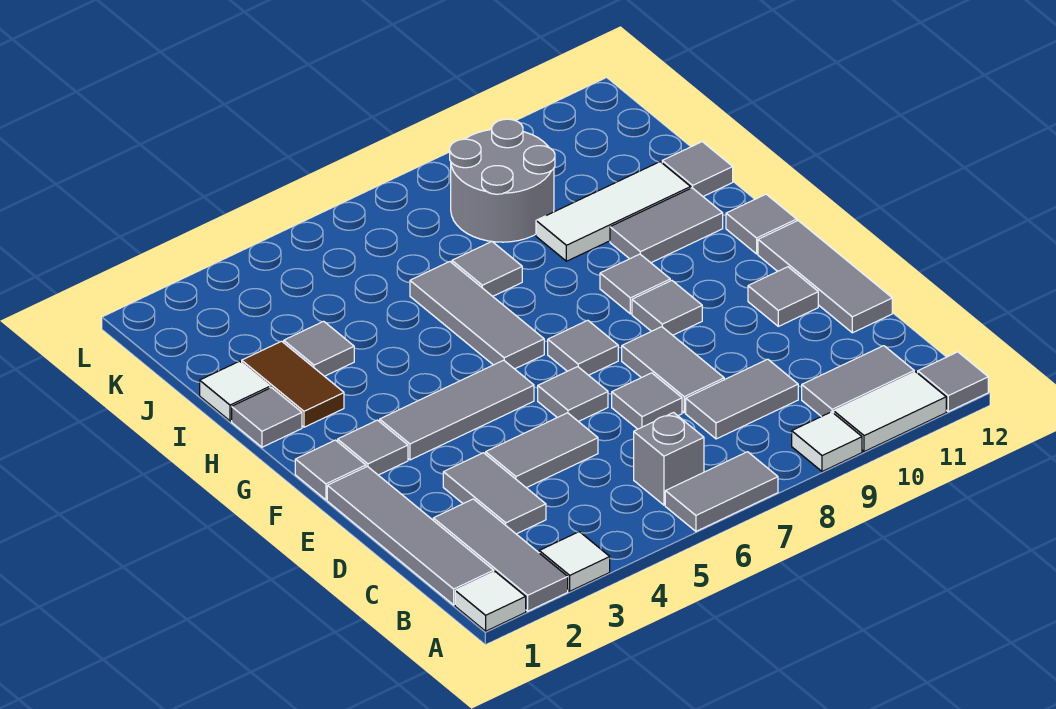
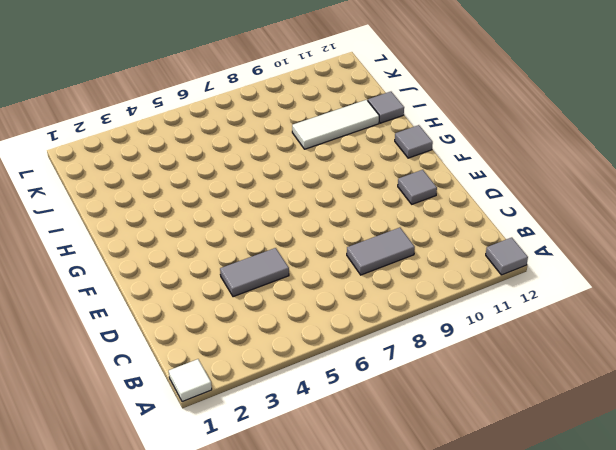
none -> grey tile A2:C2 level 1
none -> white tile A3 level 1
none -> grey tile A6:A7 level 1
none -> white tile A9 level 1

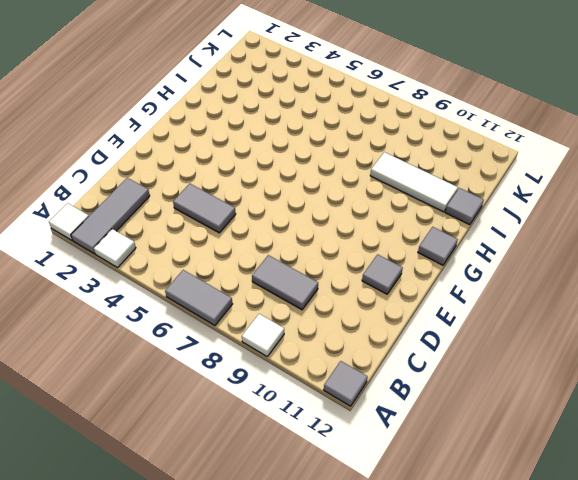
none -> white tile A10:A11 level 1
none -> grey tile B1:E1 level 1
none -> grey brick B6 level 1
none -> grey tile B10:B11 level 1

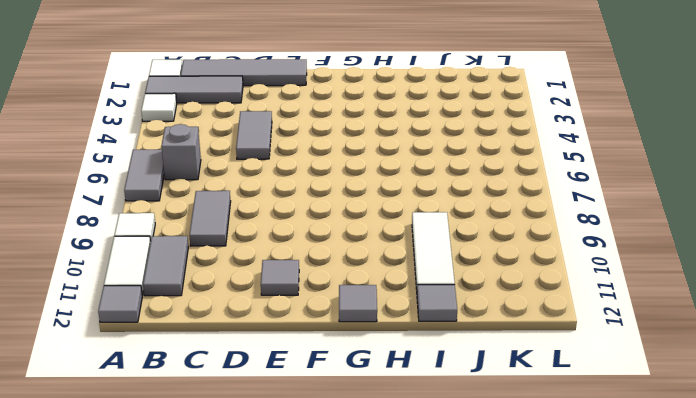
none -> grey tile C3:D3 level 1
none -> grey tile D7 level 1
none -> grey tile D8:E8 level 1
none -> grey tile D12:F12 level 1

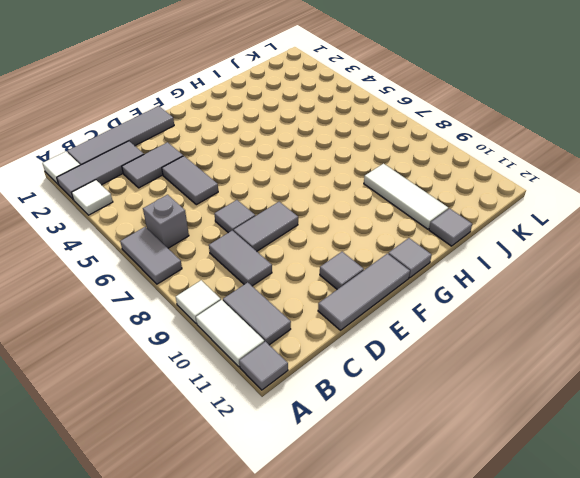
none -> grey tile E6 level 1
none -> grey tile F1 level 1
none -> grey tile F2 level 1
none -> grey tile F3:F5 level 1

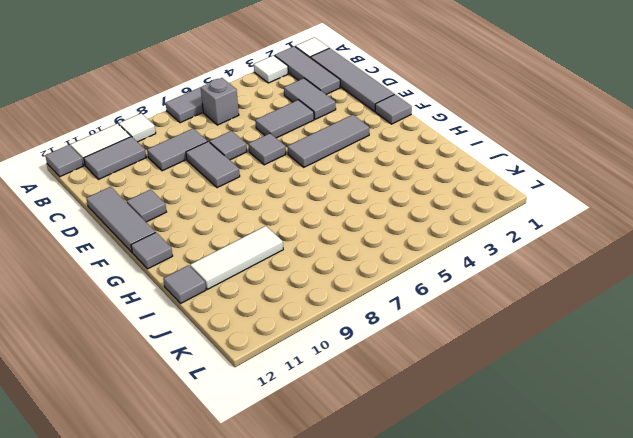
none -> grey tile F2 level 1
none -> grey tile F7 level 1
none -> grey tile F9 level 1
none -> grey tile G6:I6 level 1

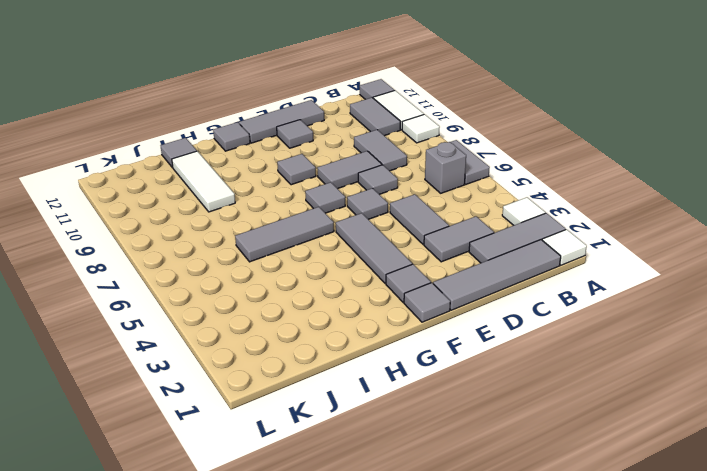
none -> grey tile G9 level 1
none -> grey tile H1 level 1
none -> brown tile H2:I2 level 1
none -> grey tile H10:H11 level 1

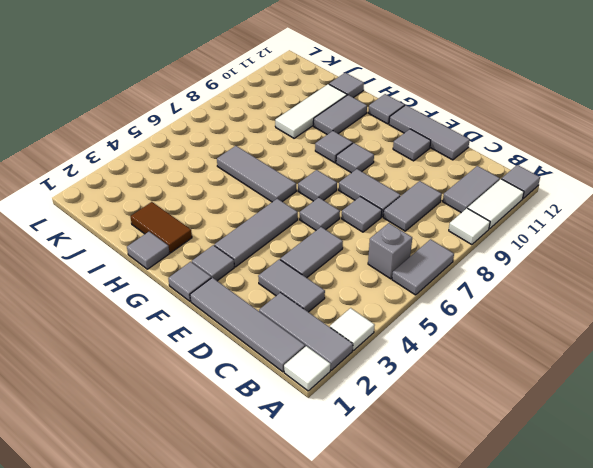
none -> white tile I1 level 1
none -> grey tile I3 level 1
none -> grey tile I7 level 1
none -> grey round brick J8:K9 level 1

